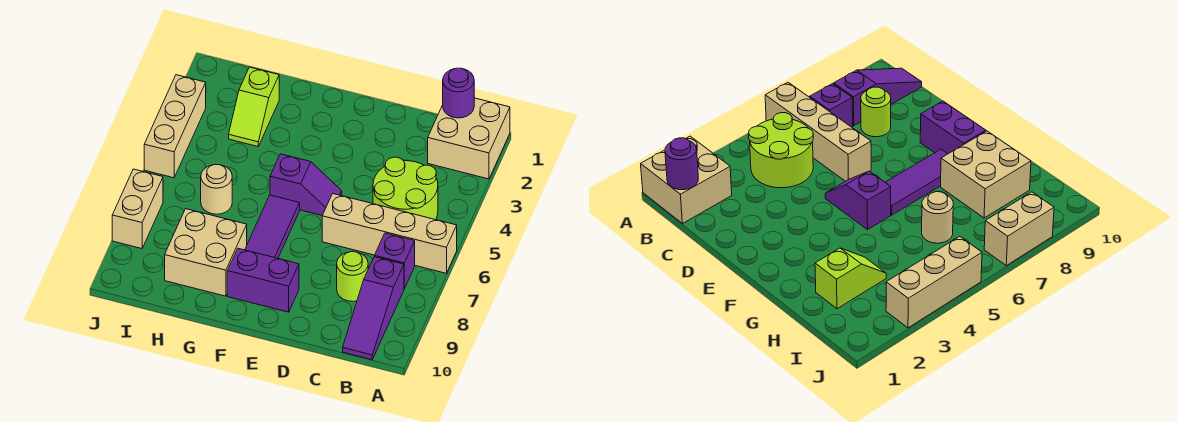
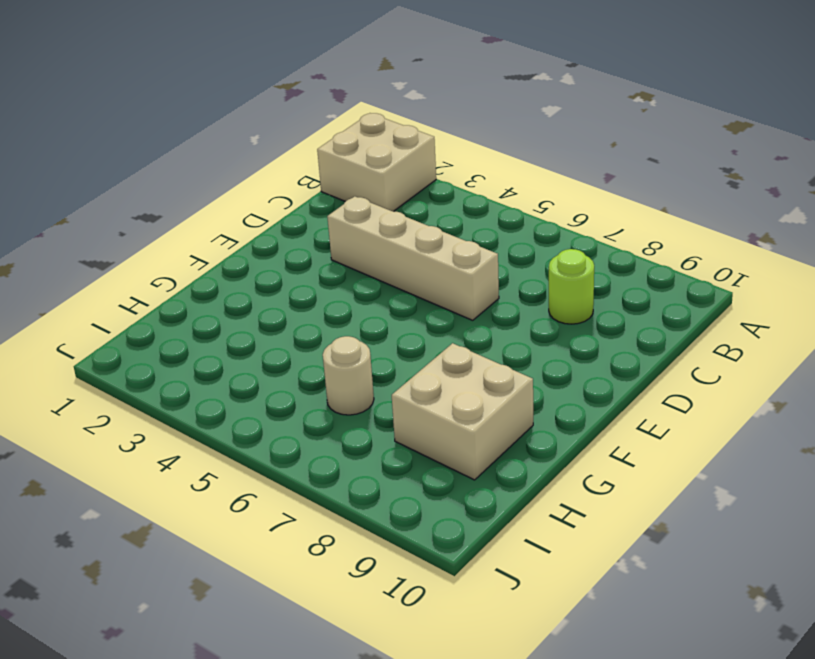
tan brick D3:D6 level 1 -> tan brick A6:D6 level 1
none -> lime round brick B4:C5 level 1
none -> purple brick B7 level 1
none -> purple slope B8:B10 level 1 top 8

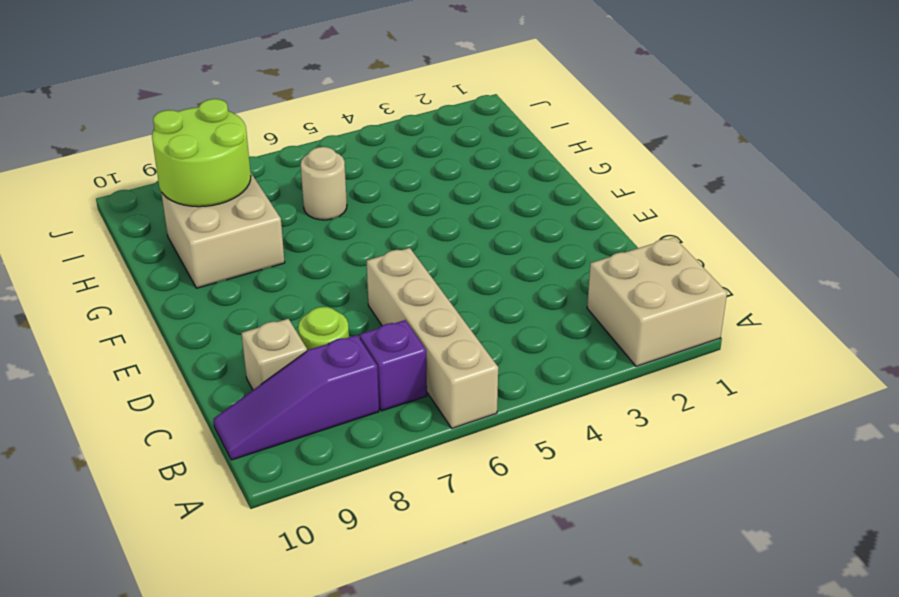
tan brick C9 level 1 -> none
lime round brick H8:I9 level 2 -> lime round brick B4:C5 level 1
none -> purple slope E5:F5 level 1 top F
none -> purple brick E9:F9 level 1
none -> purple tile F6:F8 level 1

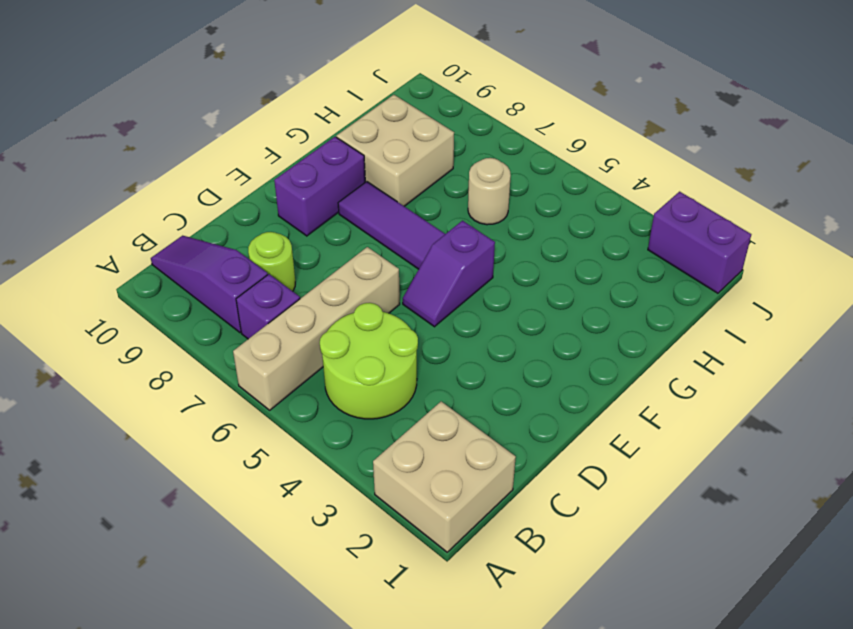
purple brick J1:J2 level 1 -> none
none -> lime slope H2:H3 level 1 top 2
none -> tan brick J3:J5 level 1
none -> tan brick J7:J8 level 1

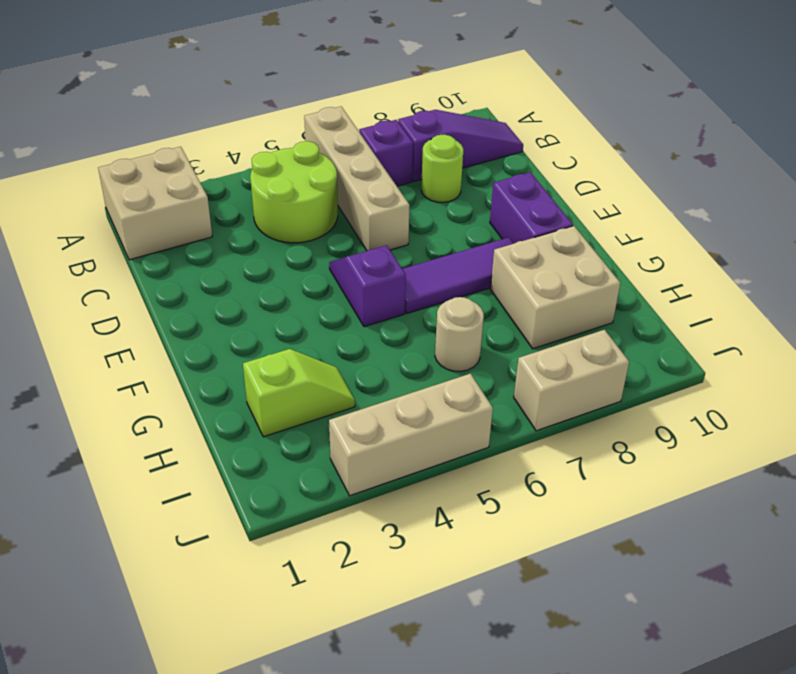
none -> purple round brick B1 level 2

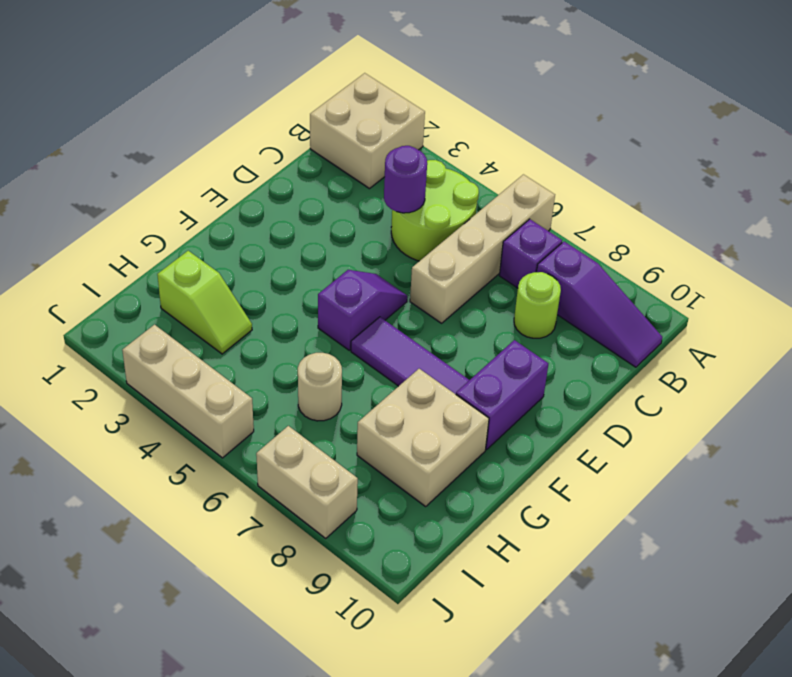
purple round brick C4 level 2 -> purple round brick B1 level 2

